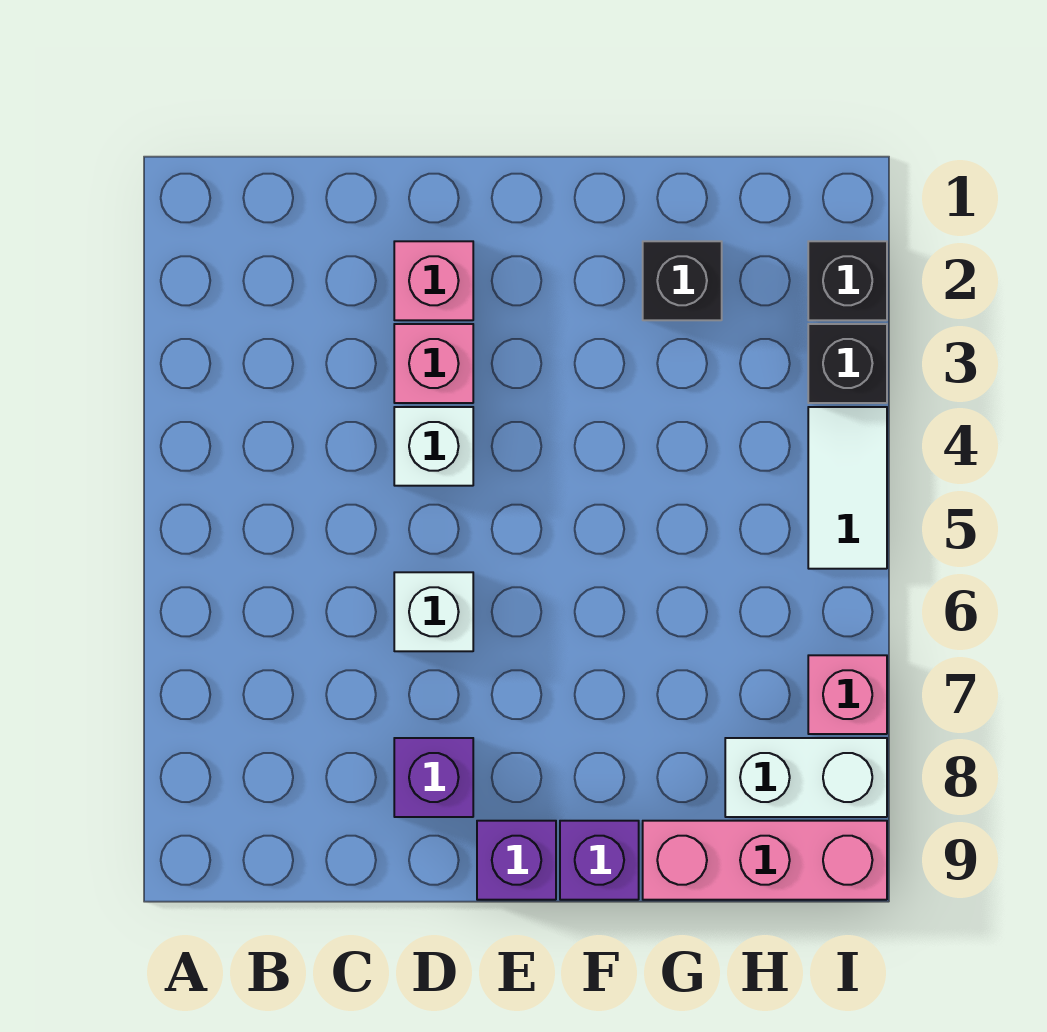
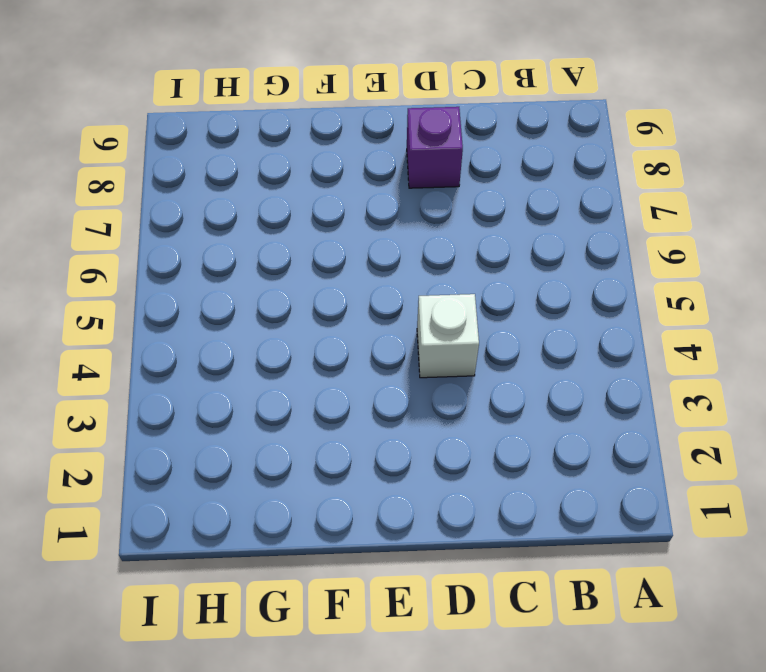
none -> pink brick D2 level 1
none -> pink brick D3 level 1
none -> white brick D6 level 1

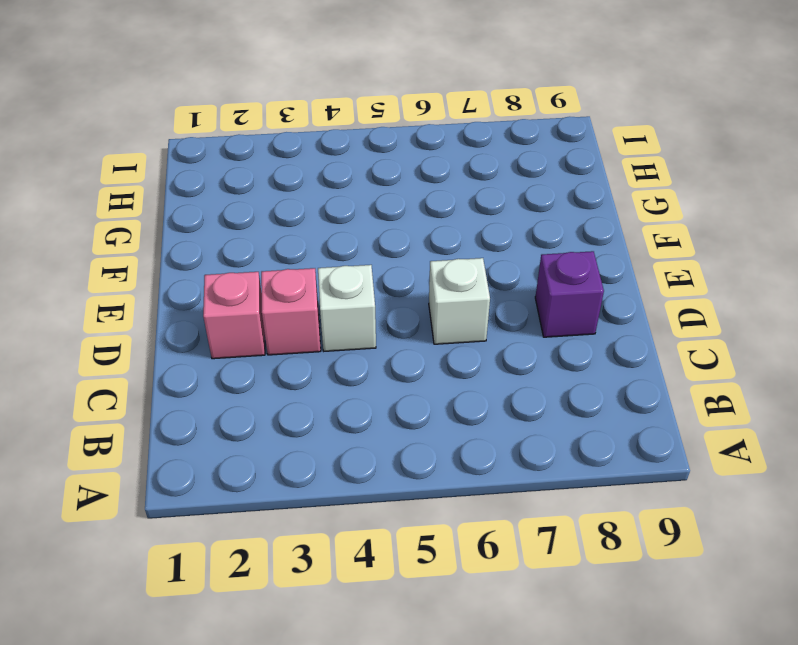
none -> purple brick E9 level 1
none -> purple brick F9 level 1
none -> black brick G2 level 1

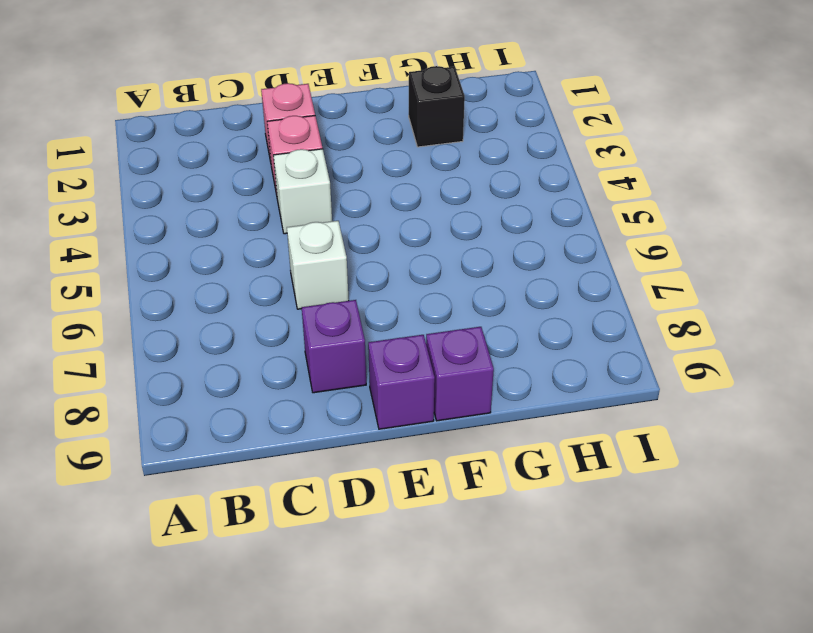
none -> pink brick G9:I9 level 1
none -> white brick H8:I8 level 1
none -> black brick I2 level 1

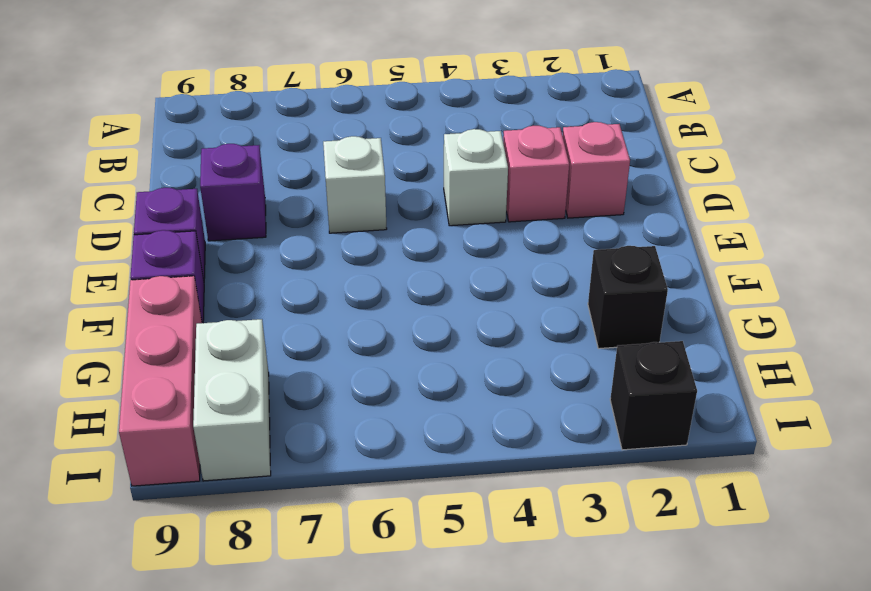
none -> black brick I3 level 1
none -> white tile I4:I5 level 1
none -> pink brick I7 level 1

